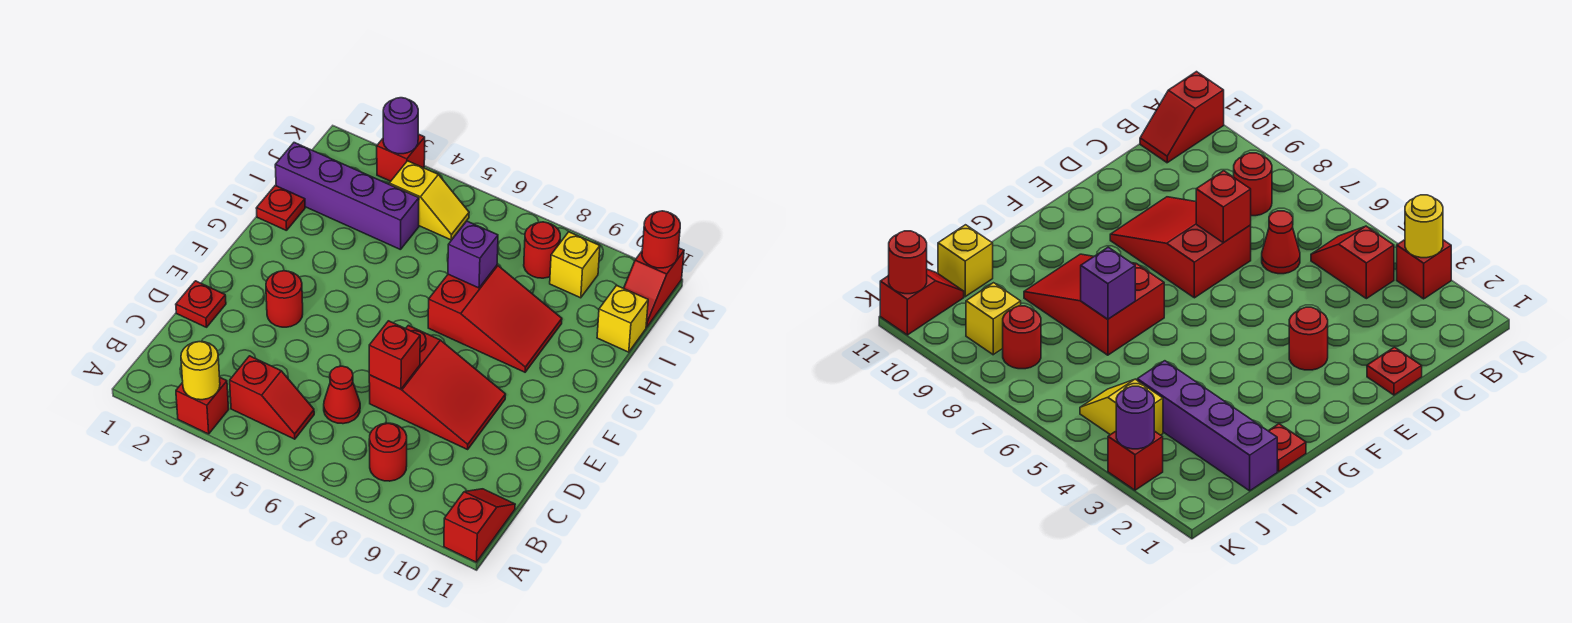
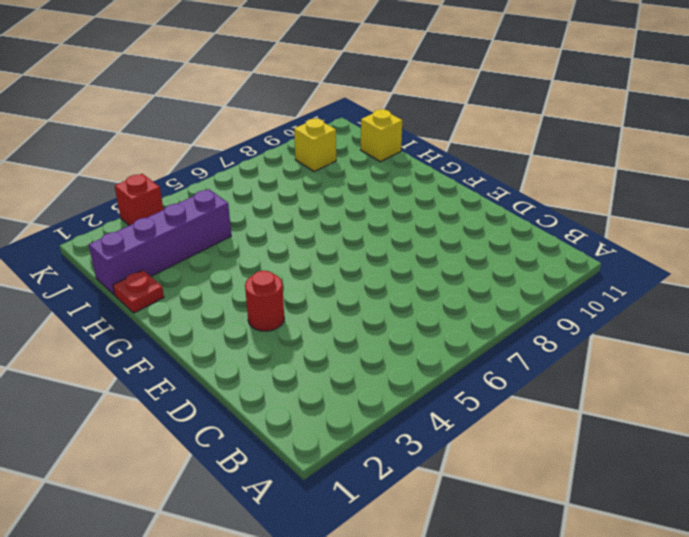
none -> red brick A3 level 1
none -> red slope A11:B11 level 1 top A
none -> red slope B4:B5 level 1 top 4

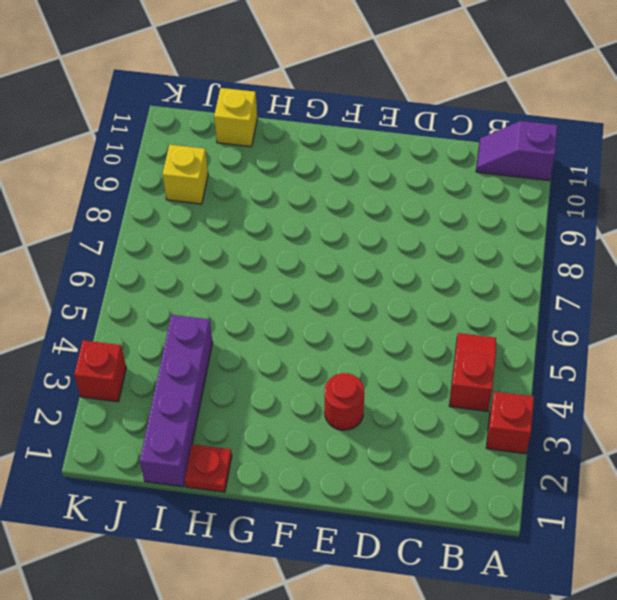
purple slope A11:B11 level 1 top A -> red slope A11:B11 level 1 top A
none -> red round brick B8 level 1
none -> red cone C6 level 1
none -> red plate D1 level 1

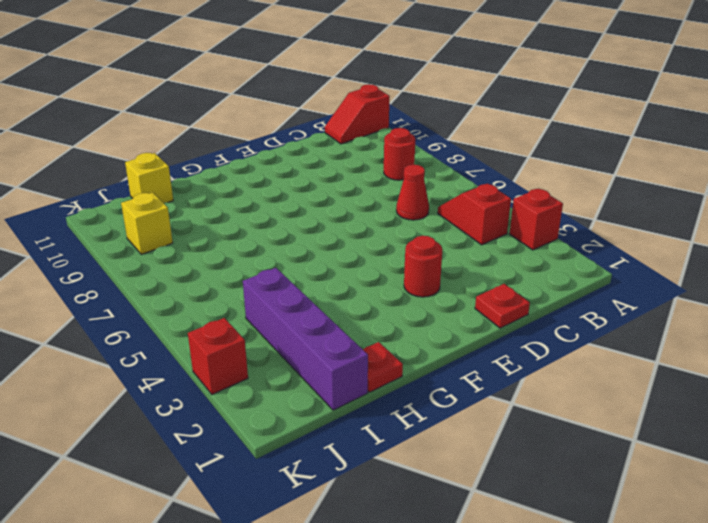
none -> red slope D7:E9 level 1 top 7
none -> red slope G7:H9 level 1 top 7
none -> yellow slope J4:J5 level 1 top 4

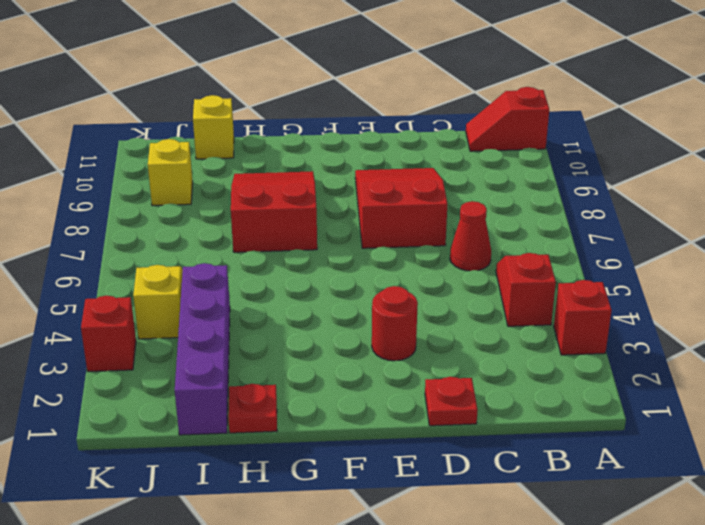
none -> red round brick B8 level 1
none -> red round brick J8 level 1
none -> red slope J11:K11 level 1 top K

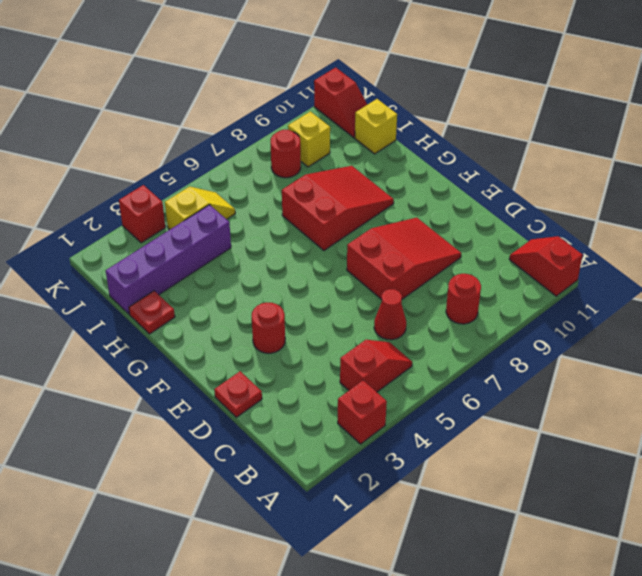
none -> yellow round brick A3 level 2
none -> red brick D7 level 2
none -> purple brick H7 level 2

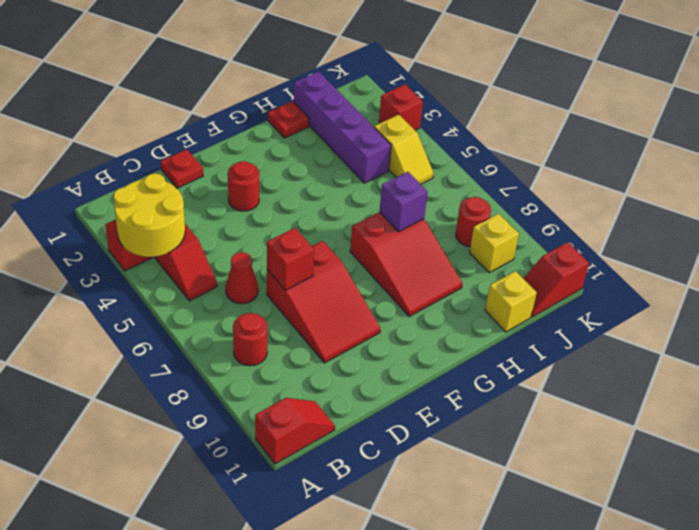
yellow round brick A3:B4 level 2 -> yellow round brick A3 level 2
none -> purple round brick K3 level 2
none -> red round brick K11 level 2

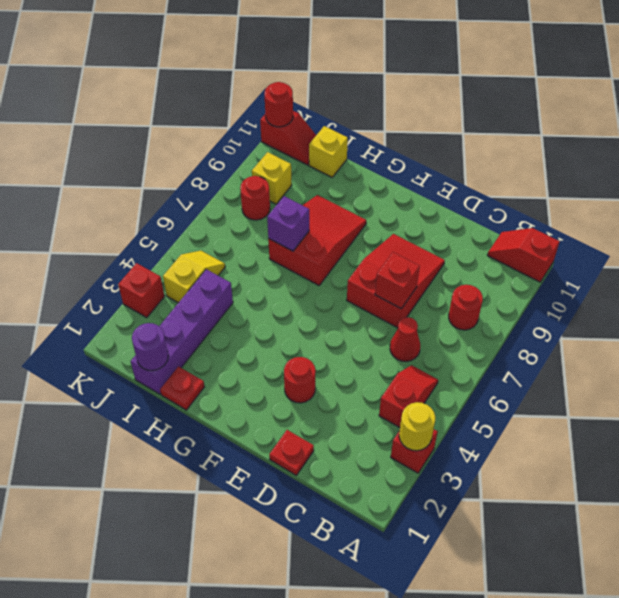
purple round brick I1 level 2 -> purple round brick K3 level 2

